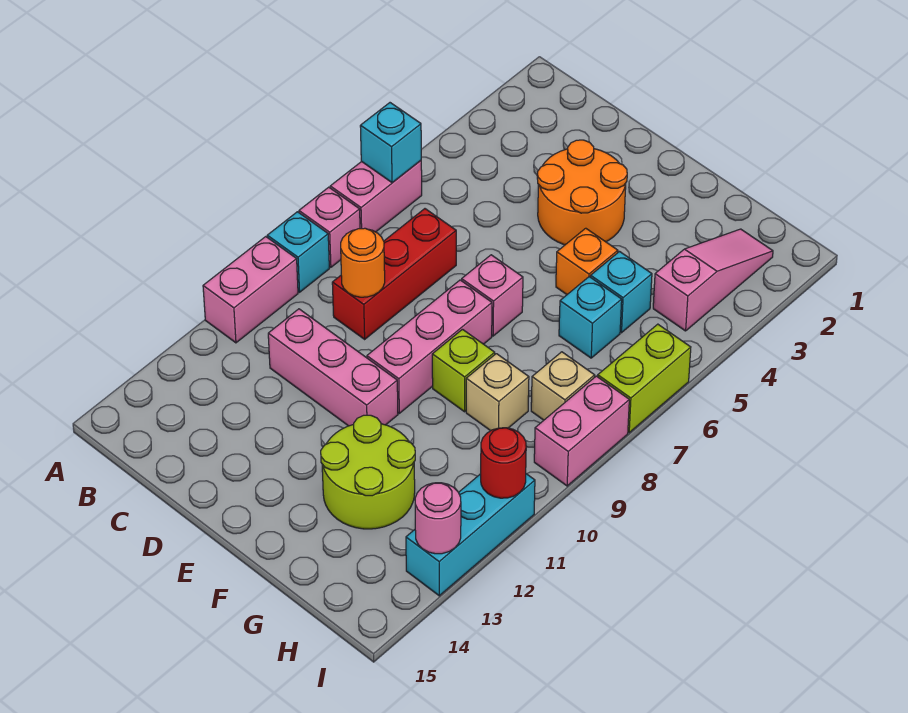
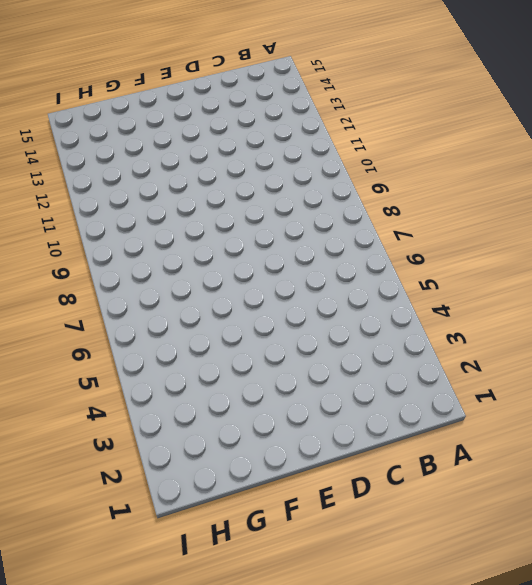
none -> pink brick A6:A7 level 1
none -> pink brick A8 level 1
none -> cyan brick A9 level 1

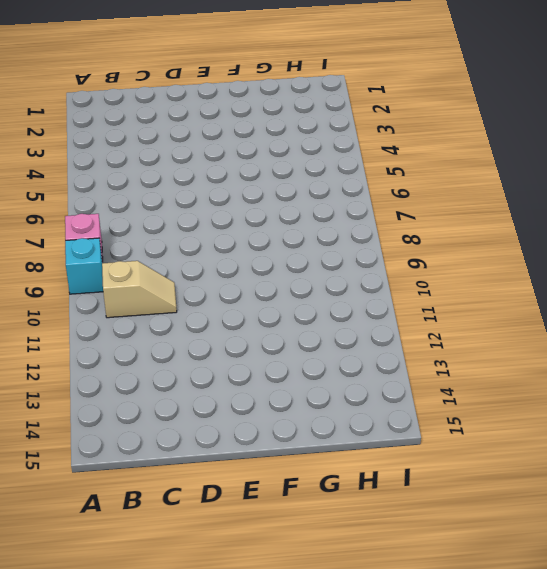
tan slope B10:C10 level 1 top B -> none
none -> pink brick A6:A7 level 1
none -> pink brick A10:A11 level 1
none -> red brick C7:C9 level 1

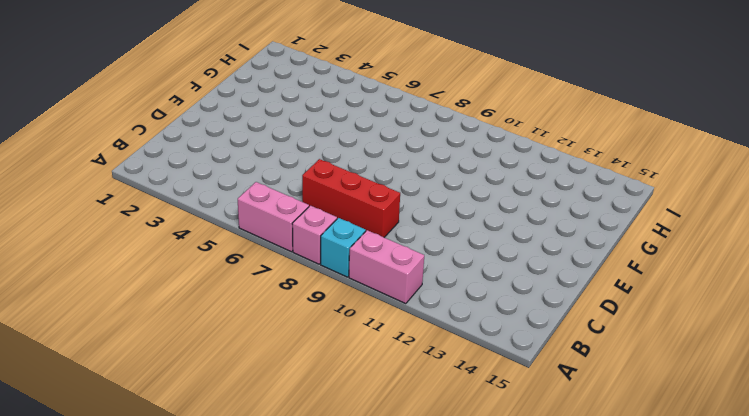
none -> pink brick C11:E11 level 1
none -> orange round brick D3:E4 level 1
none -> pink brick E7 level 1

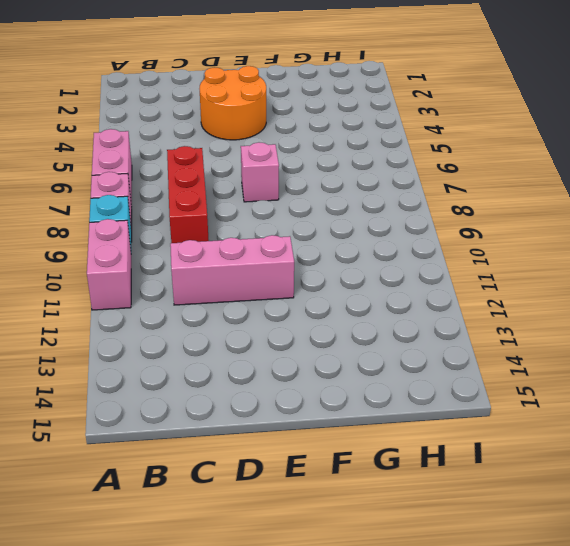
none -> pink brick E8:E10 level 1
none -> orange brick F5 level 1
none -> lime brick F9 level 1

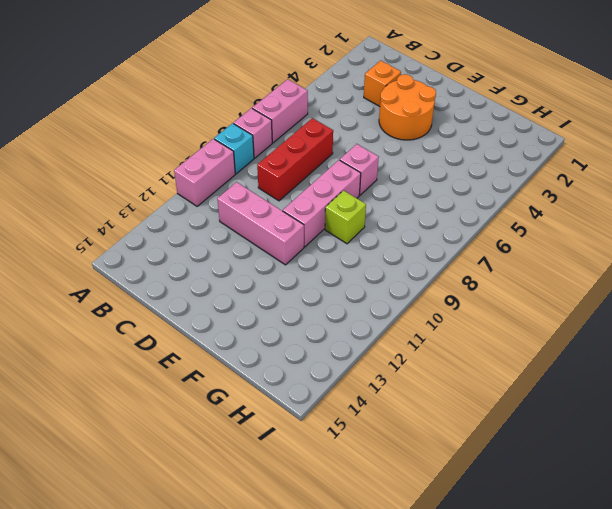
orange brick C3 level 1 -> orange brick F5 level 1
none -> lime round brick F12:G13 level 1
none -> cyan brick G5 level 1
none -> cyan brick G6 level 1

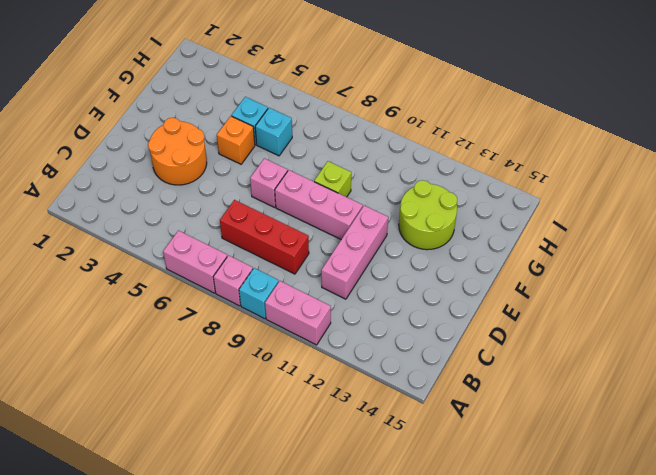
none -> tan brick G9 level 1
none -> pink slope H2:H4 level 1 top 4
none -> tan brick H8 level 1

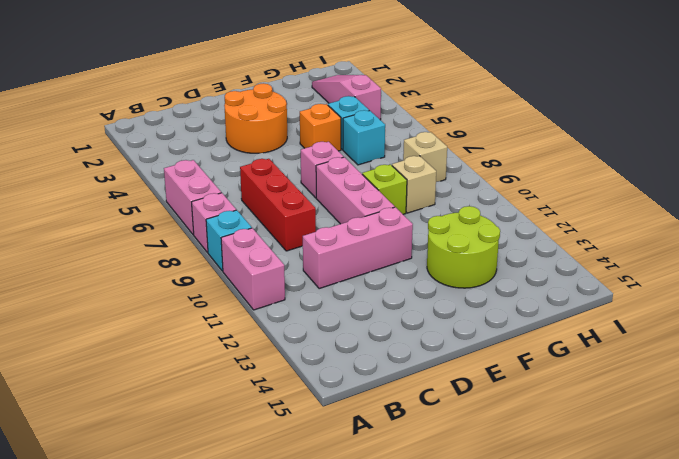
none -> lime brick I6:I7 level 1
none -> pink brick I8:I9 level 1
none -> cyan brick I11:I13 level 1

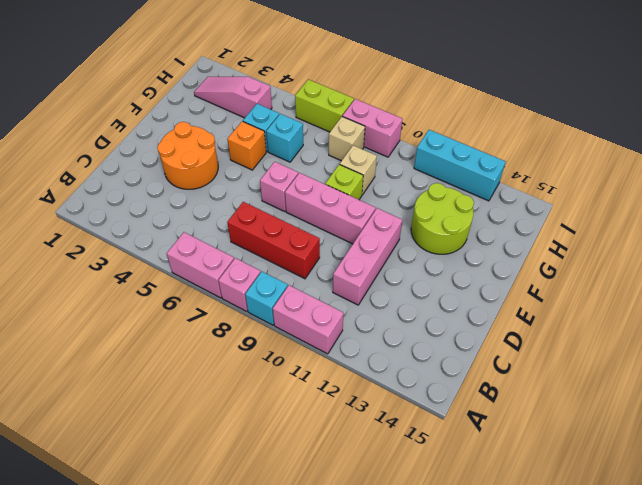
none -> cyan brick A6 level 2
none -> orange round brick C9 level 2
none -> red round brick I11 level 2

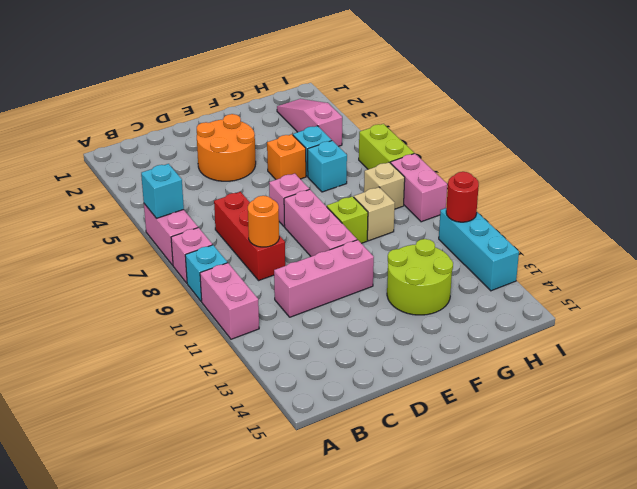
none -> pink round brick I13 level 2

